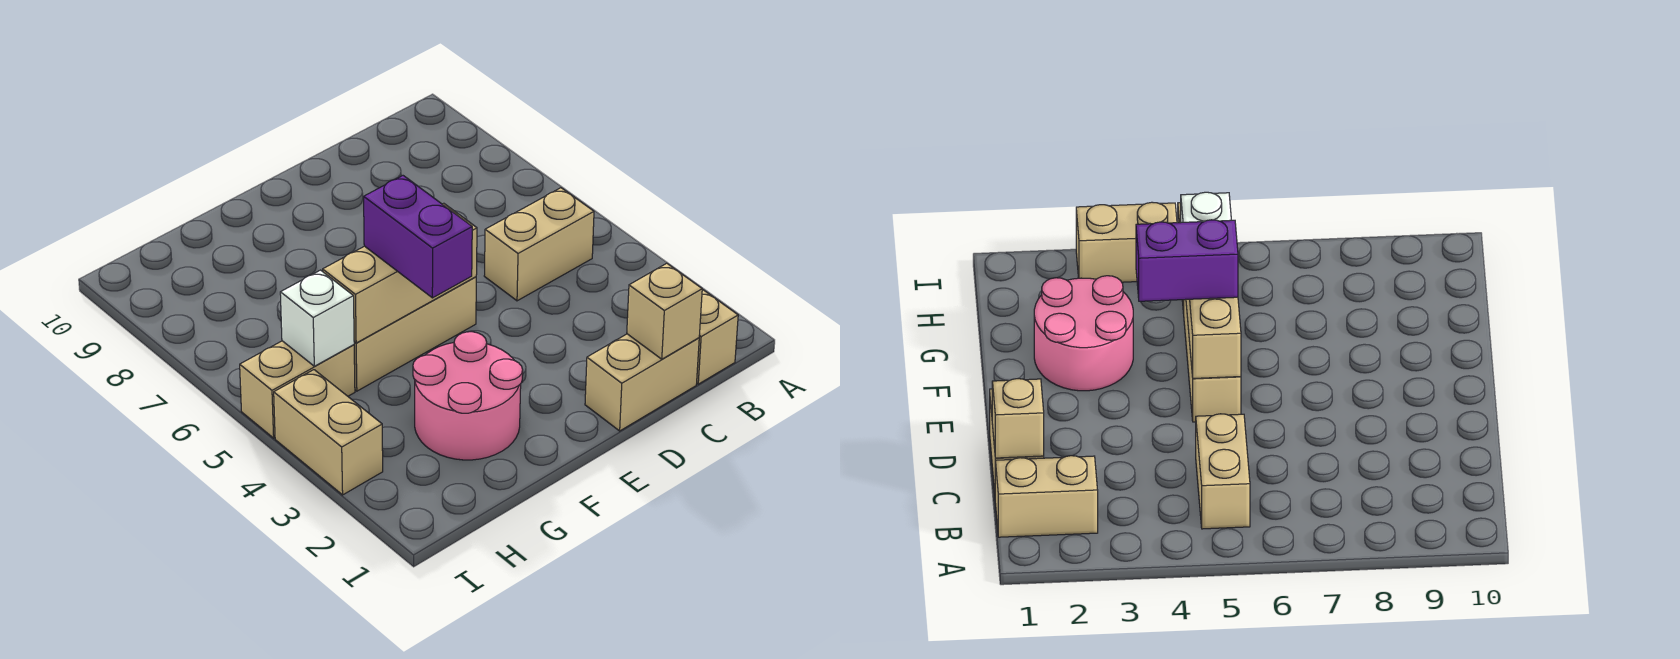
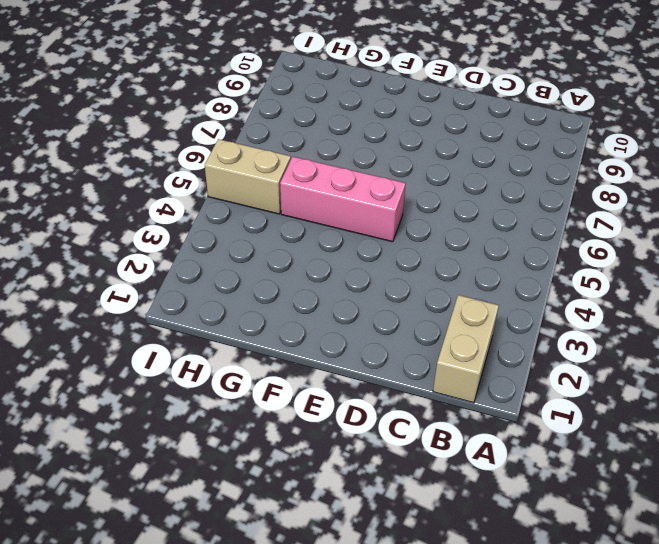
pink brick E5:G5 level 1 -> tan brick E5:G5 level 1
none -> tan brick B5:C5 level 1
none -> tan brick C1:D1 level 1

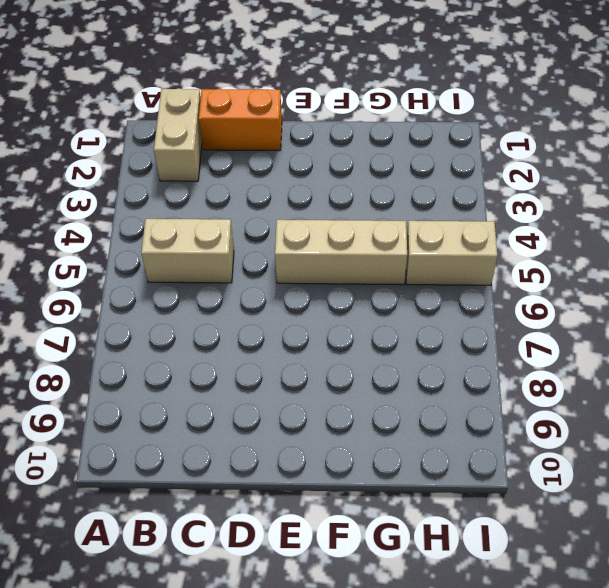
orange brick C1:D1 level 1 -> tan brick C1:D1 level 1
none -> pink round brick F2:G3 level 1
none -> tan brick I3:I4 level 1

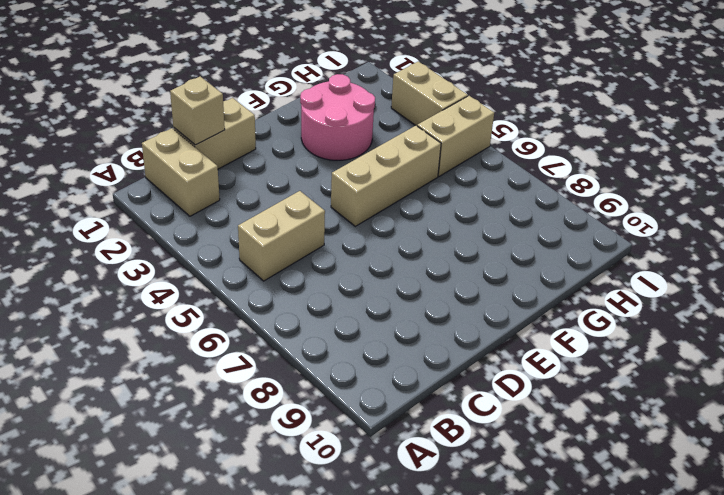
none -> tan brick E5:G5 level 2
none -> white brick H5 level 2

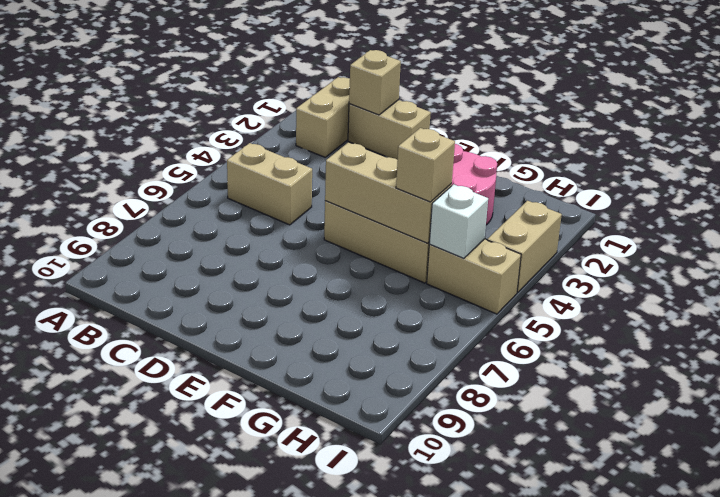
tan brick G5 level 3 -> none
none -> purple brick F4:F5 level 3

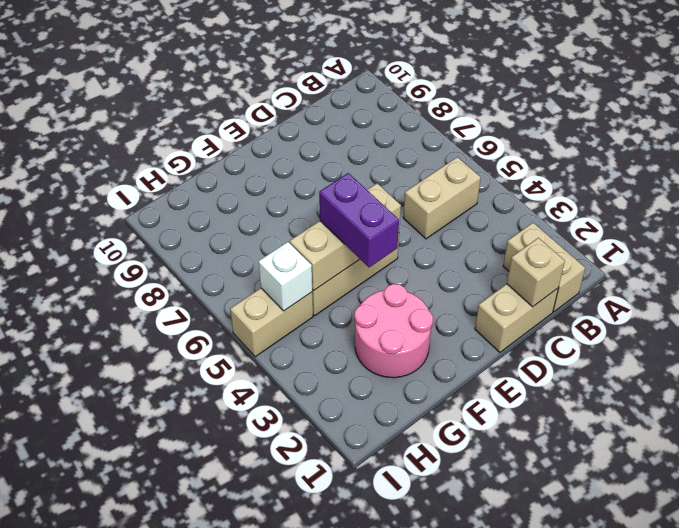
none -> tan brick I3:I4 level 1

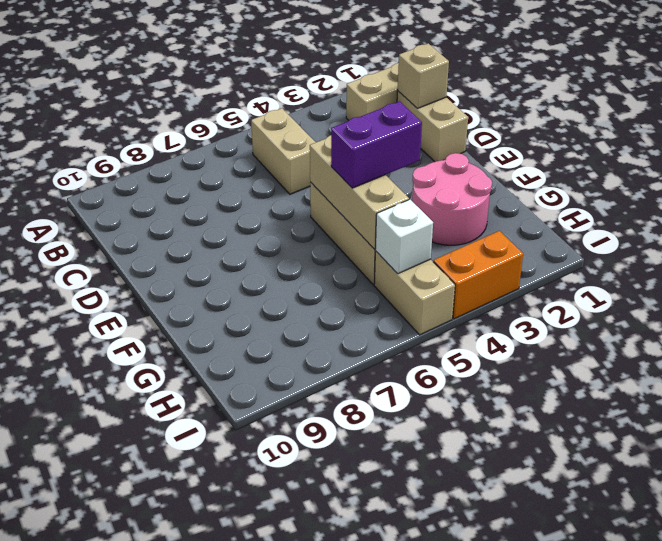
orange brick I3:I4 level 1 -> tan brick I3:I4 level 1

